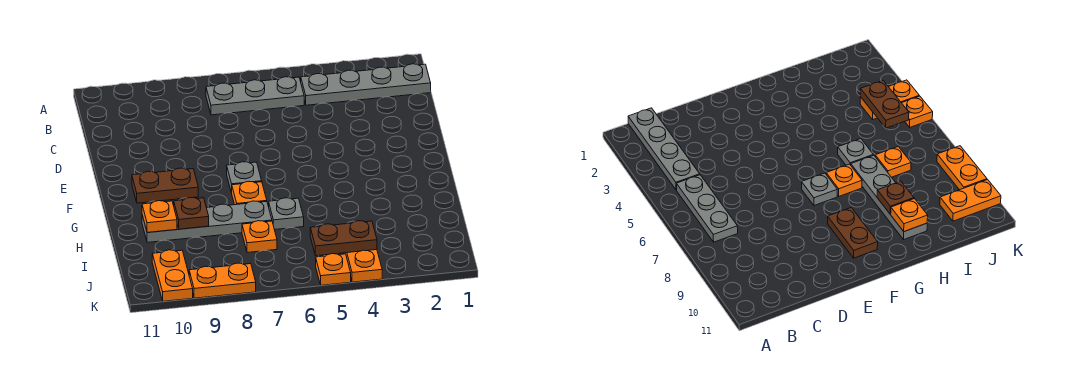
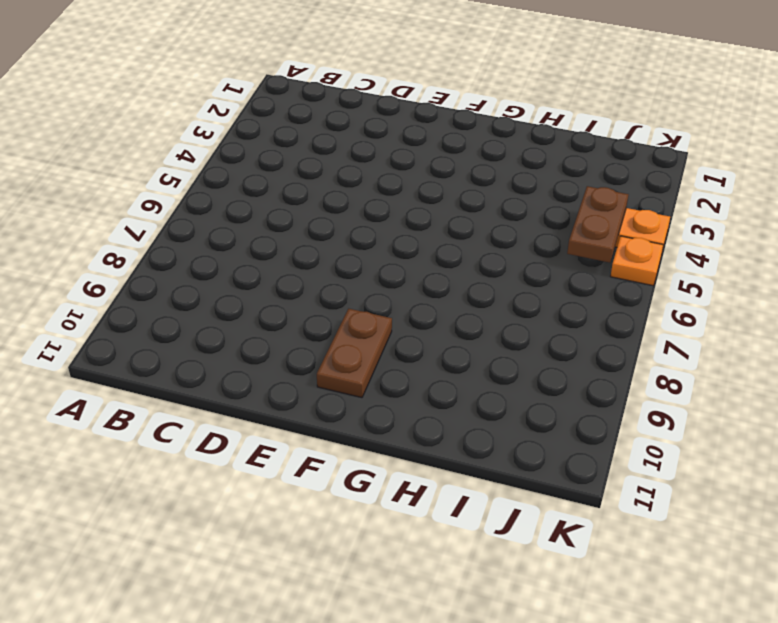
none -> grey plate B1:B4 level 1
none -> grey plate B5:B7 level 1
none -> grey plate F7 level 1

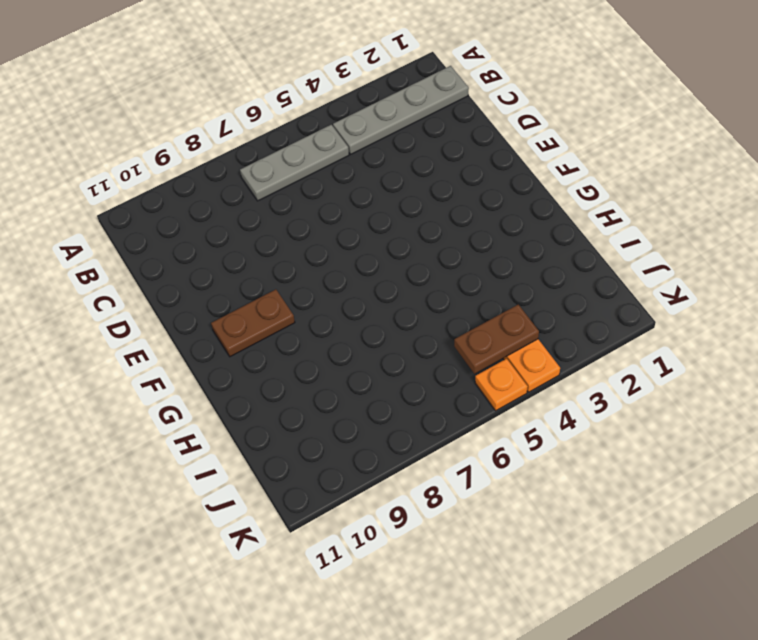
none -> grey plate F7 level 1
none -> orange plate G7 level 1
none -> grey plate H6 level 1

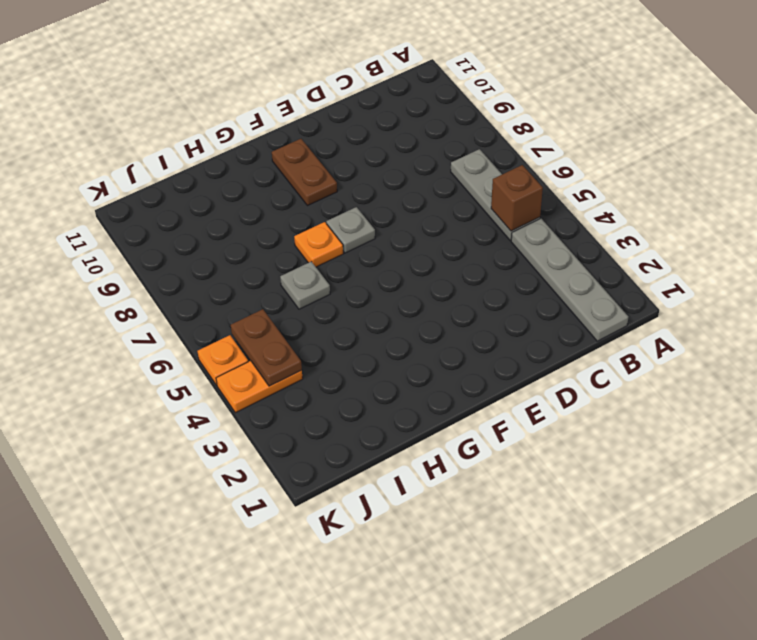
brown brick B5 level 2 -> none
none -> grey plate H7:H10 level 1
none -> orange plate I7 level 1
none -> orange plate J10:K10 level 1

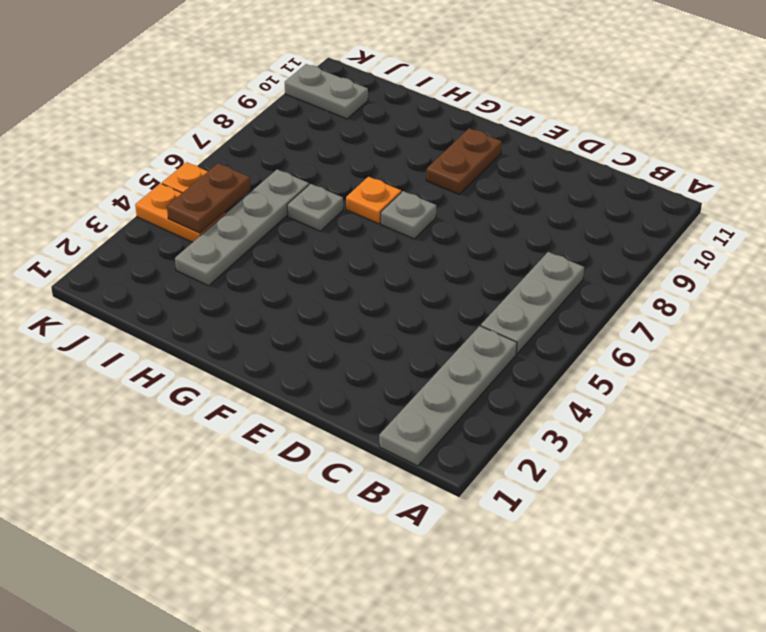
grey plate I3:I6 level 1 -> grey plate H7:H10 level 1
grey plate J10:K10 level 1 -> orange plate J10:K10 level 1
none -> orange plate I7 level 1
none -> orange plate K8:K9 level 1
none -> brown plate H9 level 2

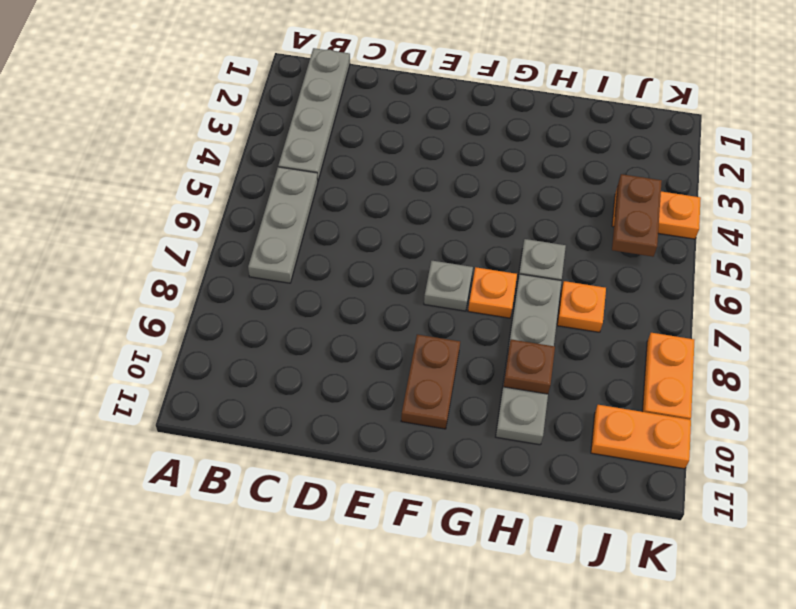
none -> orange plate K5 level 1
none -> orange plate H10 level 2

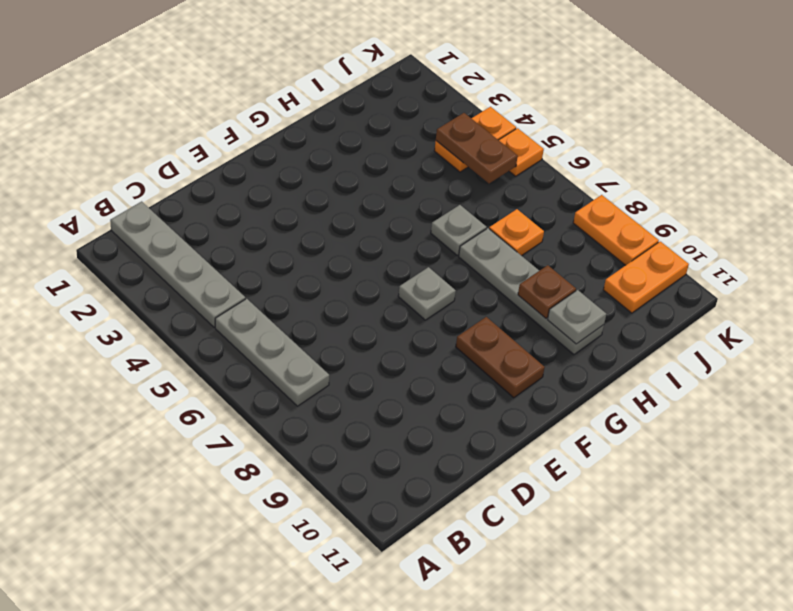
grey plate H10 level 2 -> orange plate H10 level 2
none -> orange plate G7 level 1

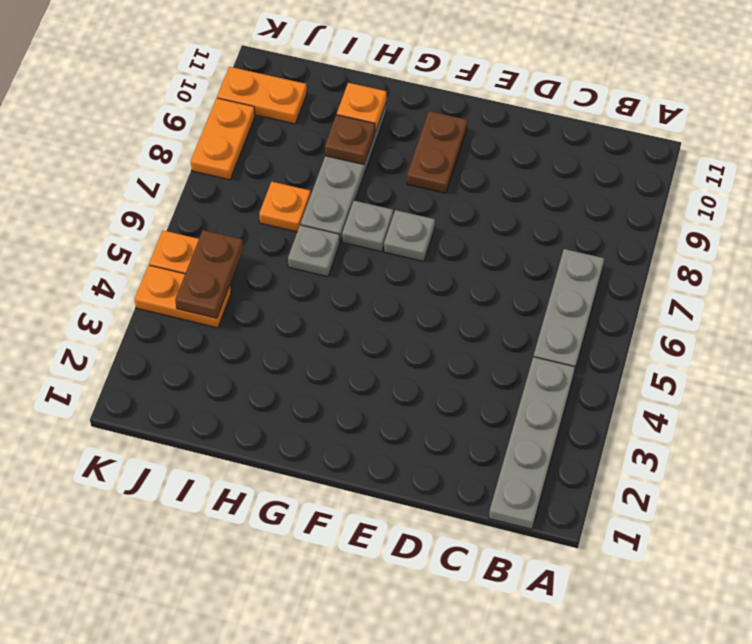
grey plate G7 level 1 -> orange plate G7 level 1

